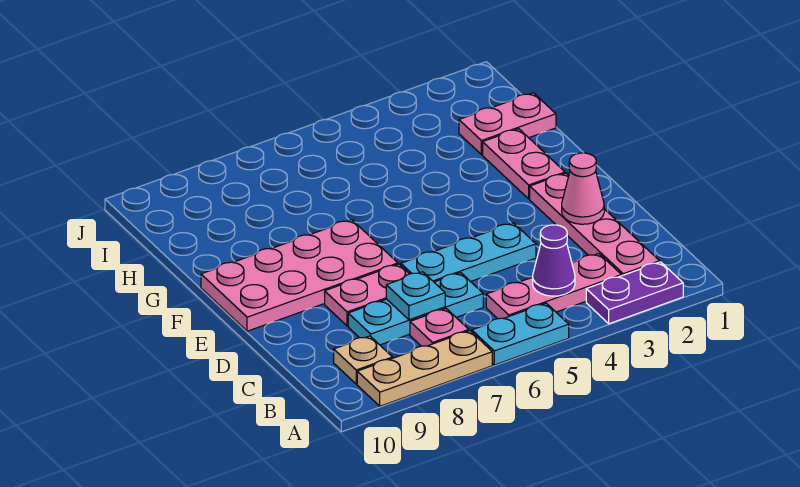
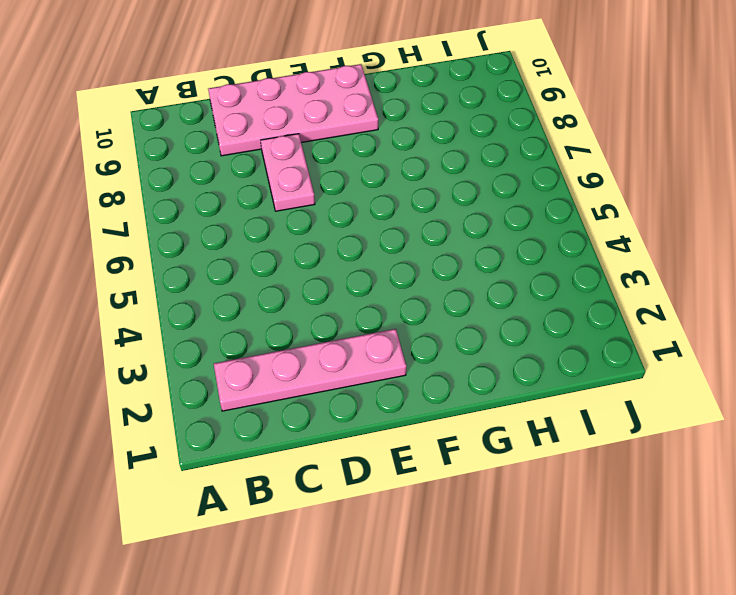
pink plate C9:F10 level 1 -> pink plate E7:F10 level 1
none -> purple plate A2:A3 level 1
none -> cyan plate A5:A6 level 1
none -> tan plate A7:A9 level 1

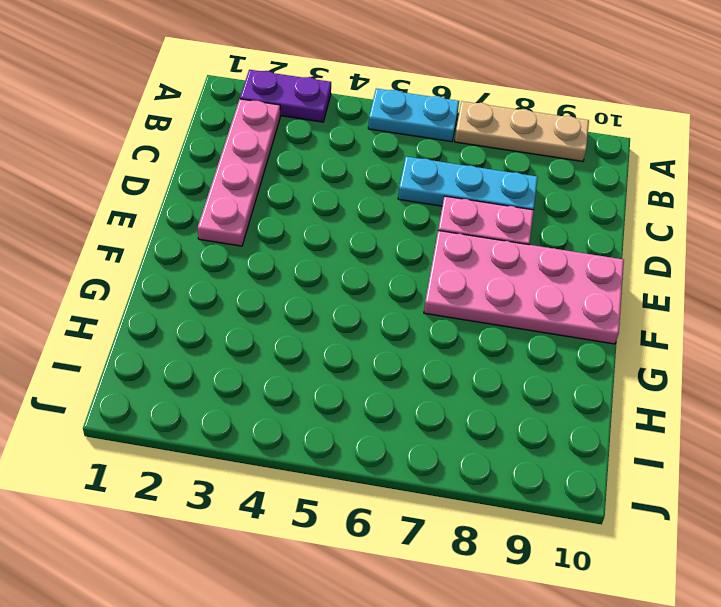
none -> pink plate B3:B5 level 1
none -> pink plate B7 level 1
none -> tan plate B9 level 1

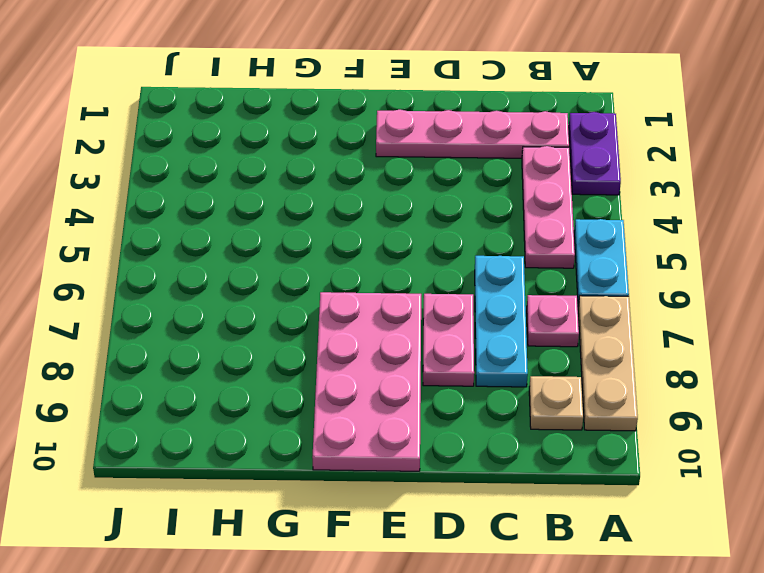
none -> cyan plate D4:D6 level 1
none -> pink plate F2:G2 level 1
none -> pink plate H1:H2 level 1

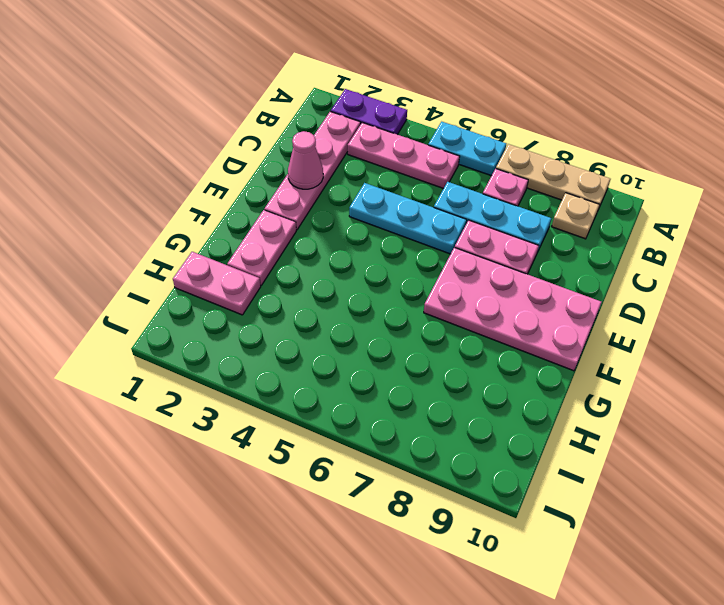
none -> purple cone B4 level 2
none -> cyan plate C7 level 2

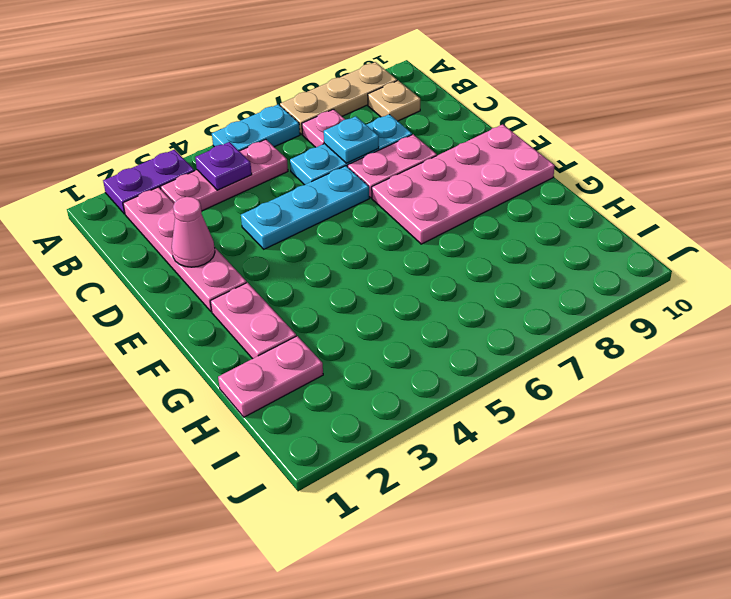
purple plate B4 level 2 -> purple cone B4 level 2

